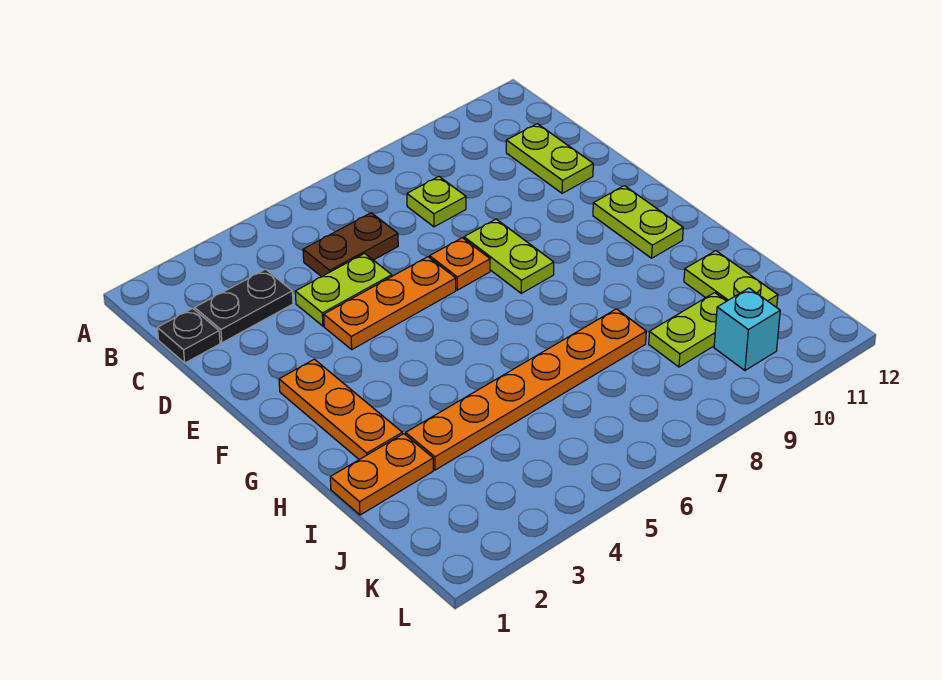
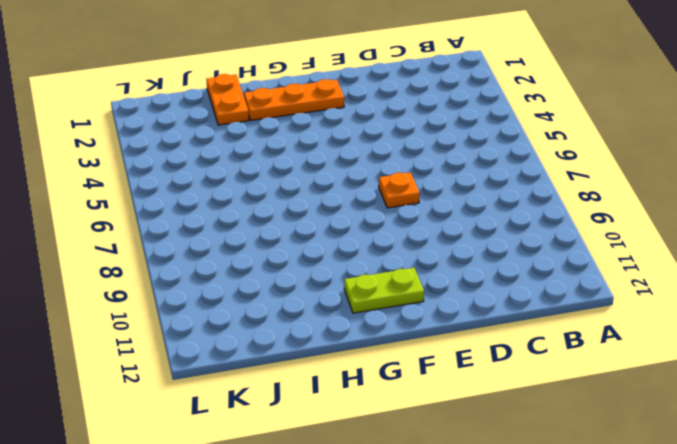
none -> black plate C1 level 1
none -> black plate C2:C3 level 1
none -> brown plate C5:C6 level 1

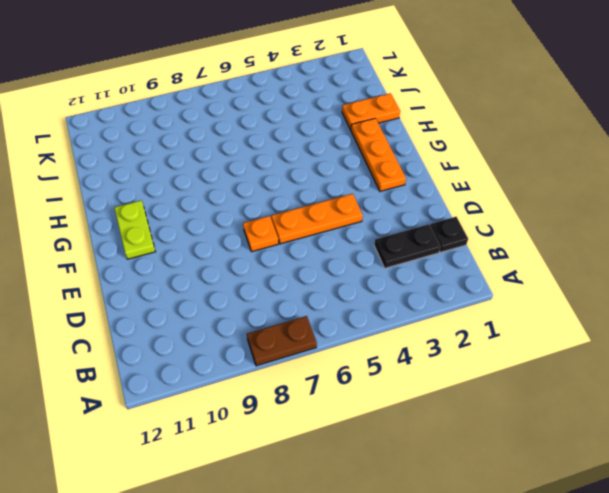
brown plate A7:A8 level 1 -> brown plate C5:C6 level 1
none -> lime plate C8 level 1
none -> lime plate C11:D11 level 1
none -> lime plate D4:D5 level 1

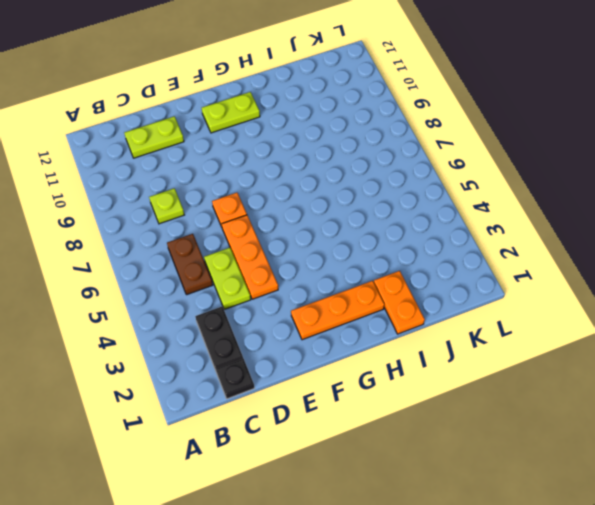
none -> lime plate E8:F8 level 1
none -> orange plate I3:I8 level 1
none -> lime plate I11:J11 level 1

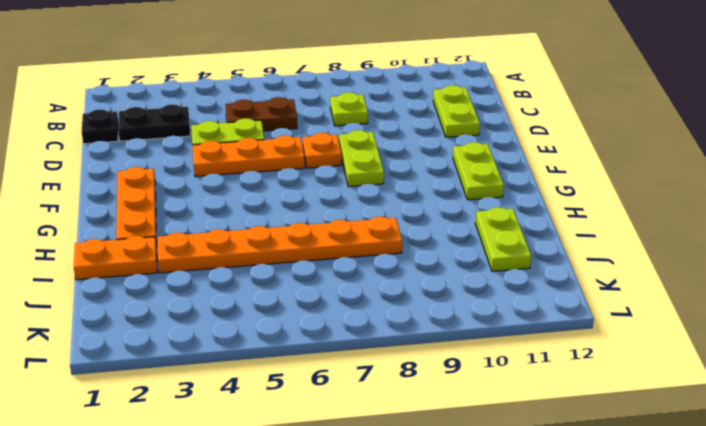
none -> lime plate J9:J10 level 1
none -> cyan brick K10 level 1

